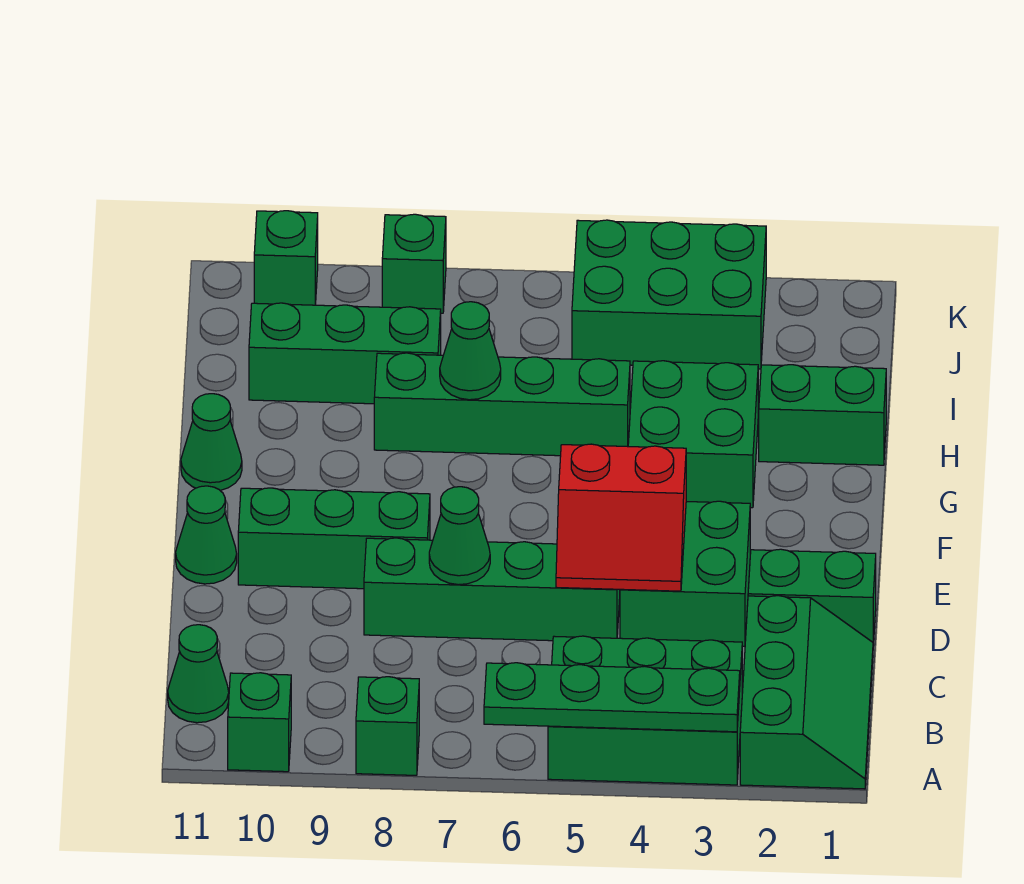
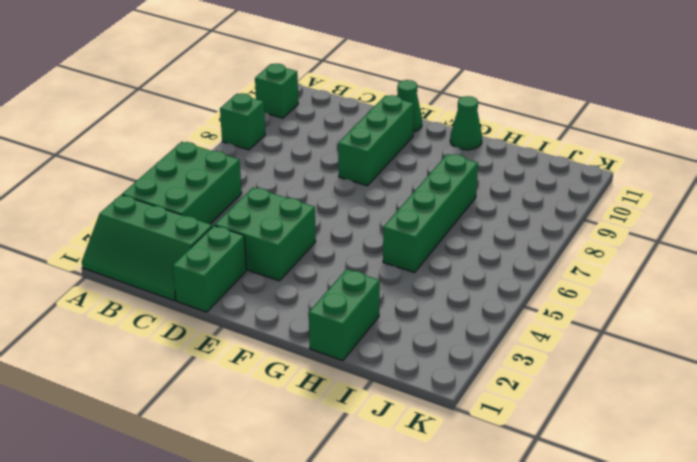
none -> green cone B11 level 1
none -> green brick D5:D8 level 1
none -> green brick G3:H4 level 1

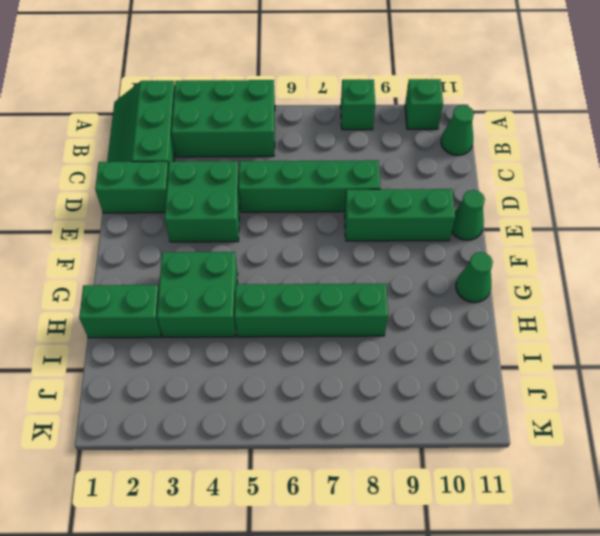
none -> green brick I8:I10 level 1
none -> green brick J3:K5 level 1
none -> green brick K8 level 1

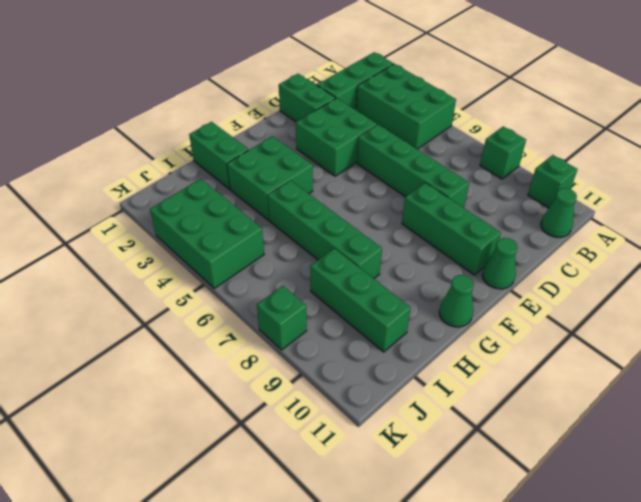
none -> green brick K10 level 1
none -> green plate A3:A6 level 2
none -> red slope D4:E5 level 2 top E

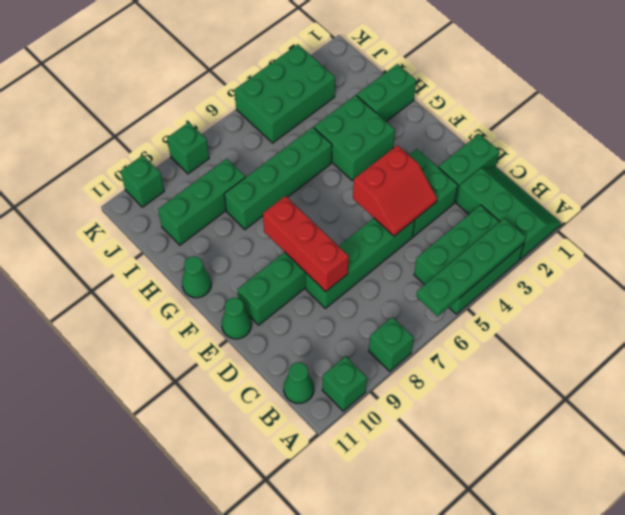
red brick D8:F8 level 2 -> none
none -> green cone D7 level 2
none -> green cone H7 level 2

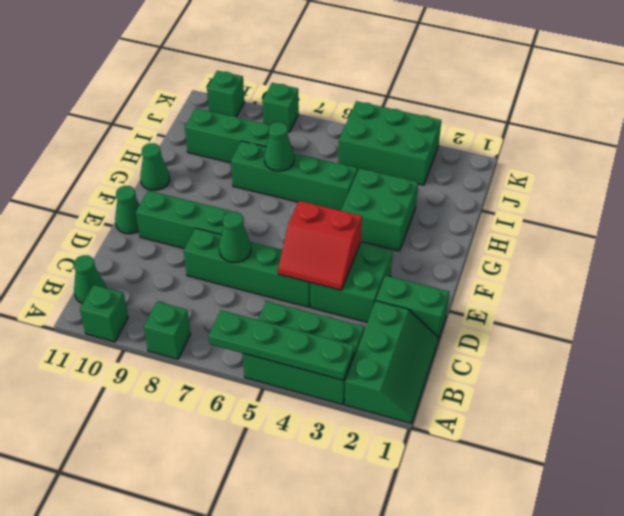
none -> green brick H1:H2 level 1

